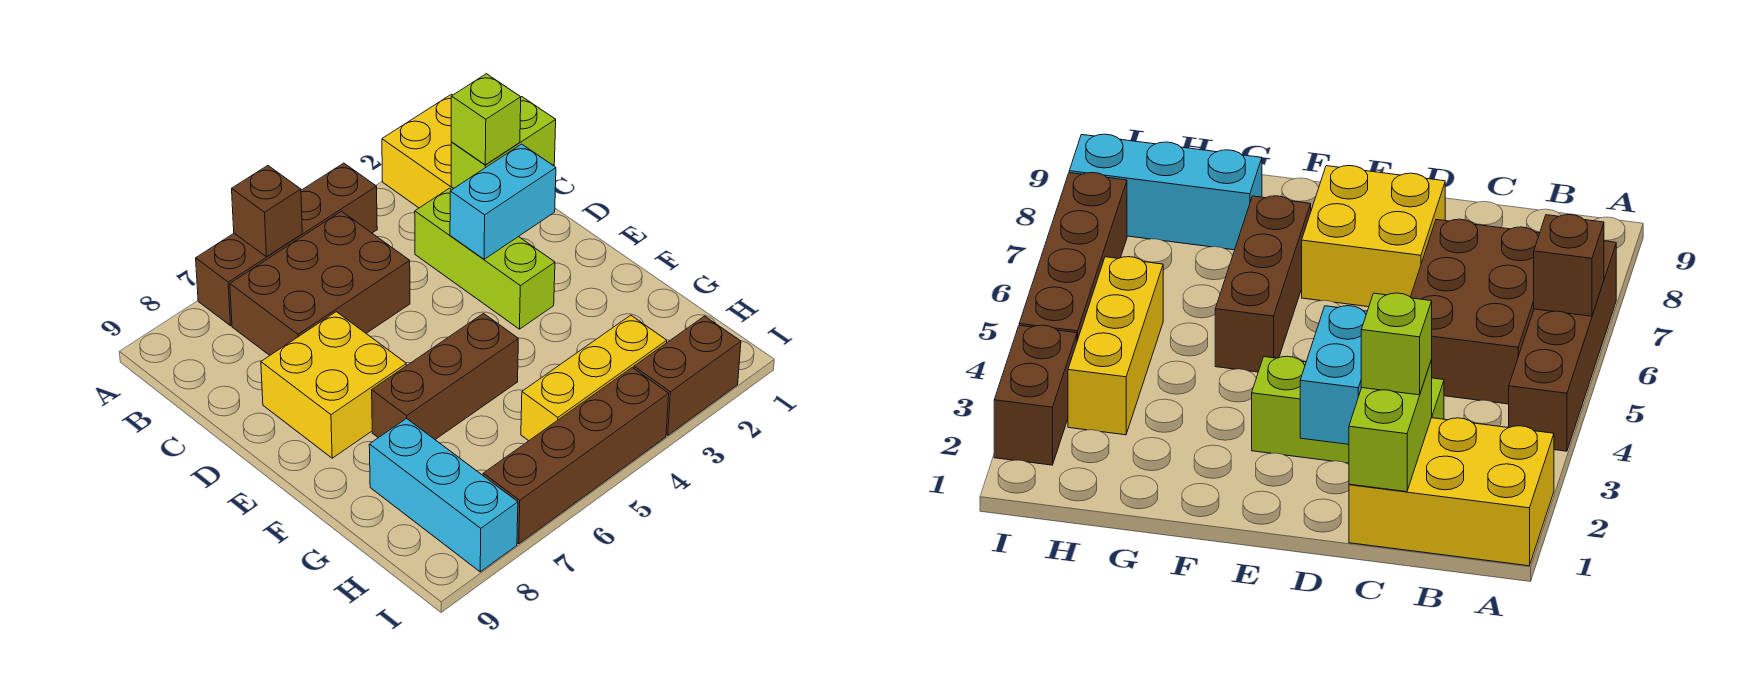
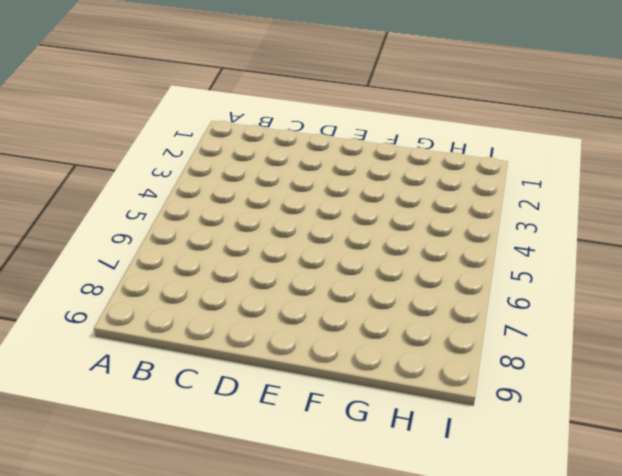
none -> yellow brick A1:C2 level 1
none -> brown brick A4:A7 level 1
none -> brown brick B5:C7 level 1

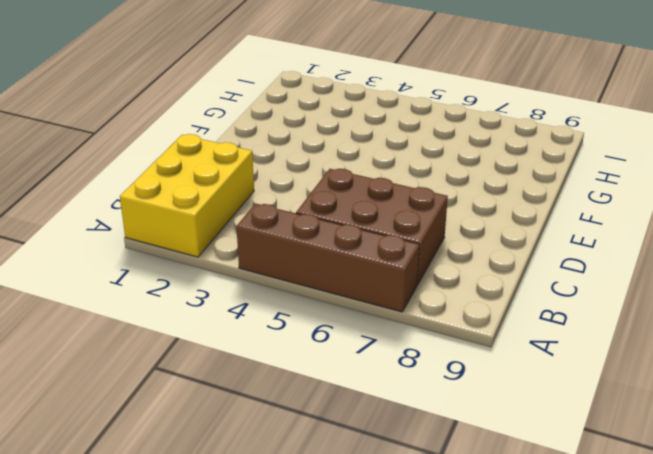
none -> lime brick C3:E3 level 1
none -> yellow brick D7:E8 level 1
none -> brown brick F5:F7 level 1

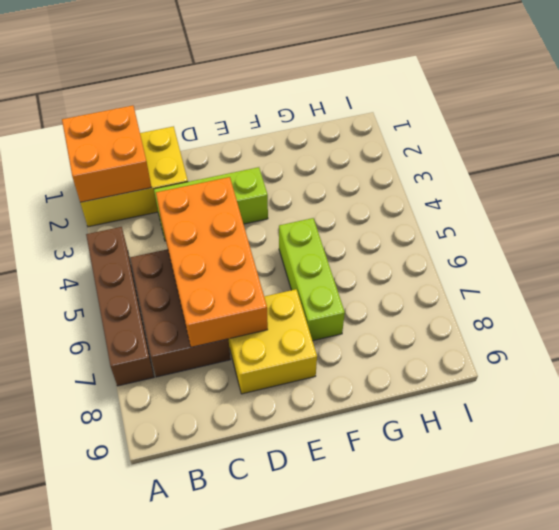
orange brick A1:B2 level 2 -> none
orange brick C4:D7 level 2 -> none
lime brick F5:F7 level 1 -> brown brick F5:F7 level 1
none -> cyan brick G8:I8 level 1
none -> yellow brick H3:H5 level 1
none -> brown brick I2:I3 level 1

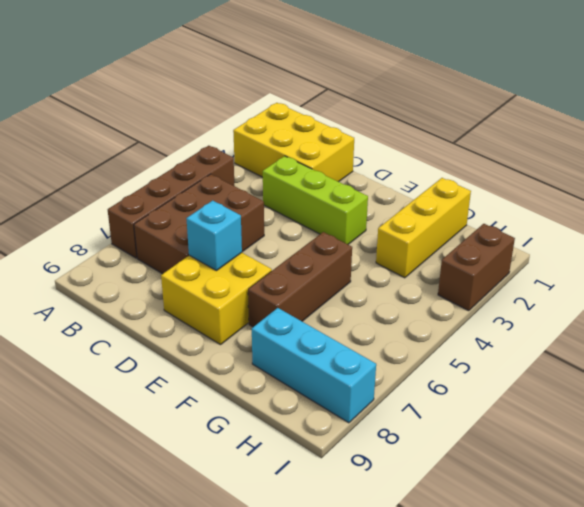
cyan brick D7 level 2 -> none
yellow brick G1:G3 level 1 -> yellow brick H3:H5 level 1
none -> brown brick I4:I7 level 1
none -> brown brick A6 level 2
none -> lime brick C1:C2 level 2

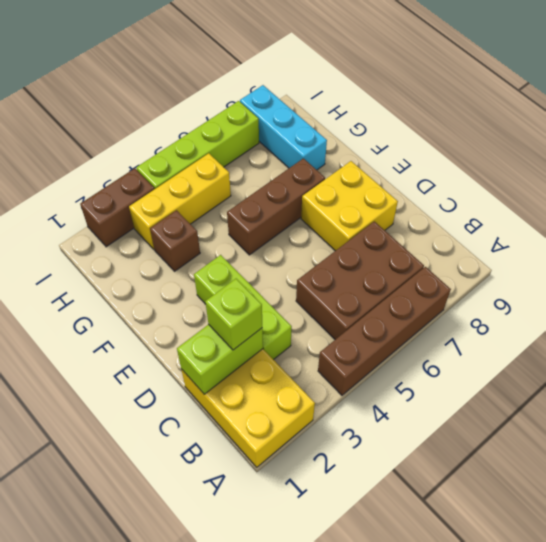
brown brick G3 level 1 -> brown brick A6 level 2
lime brick I4:I7 level 1 -> brown brick I4:I7 level 1
none -> cyan brick D2:D3 level 2

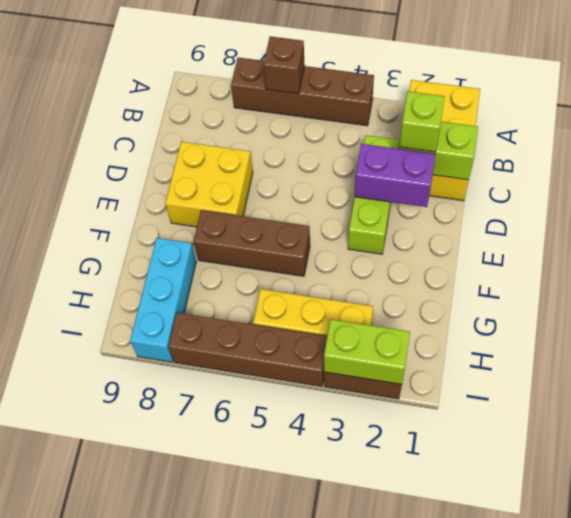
purple brick D2:D3 level 2 -> cyan brick D2:D3 level 2
lime brick I2:I3 level 2 -> none
none -> brown brick B5:C7 level 1

